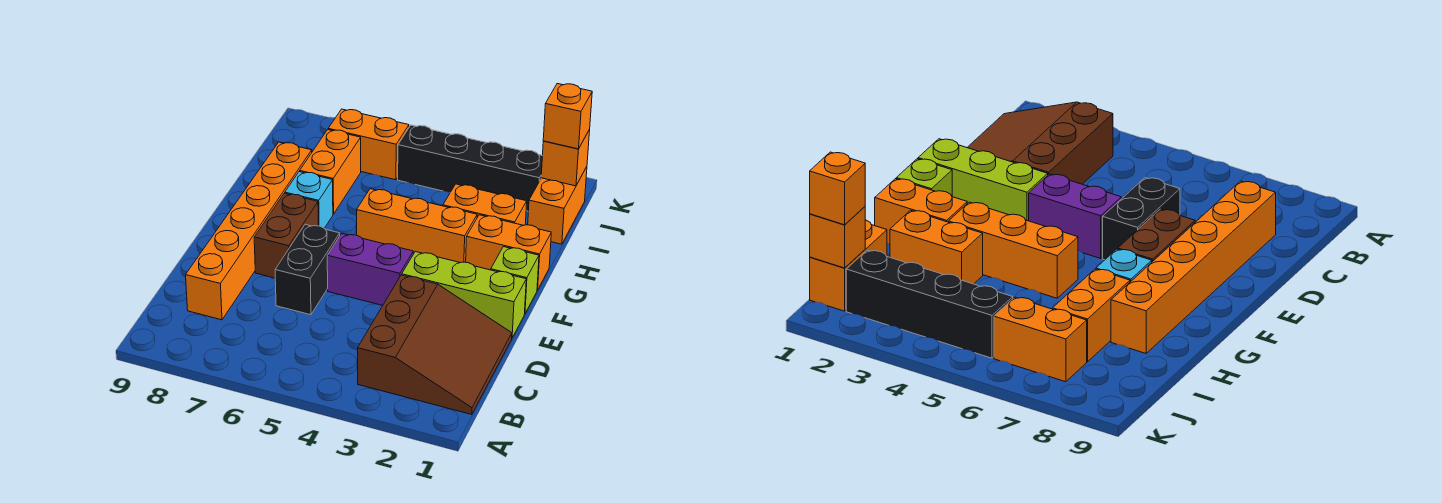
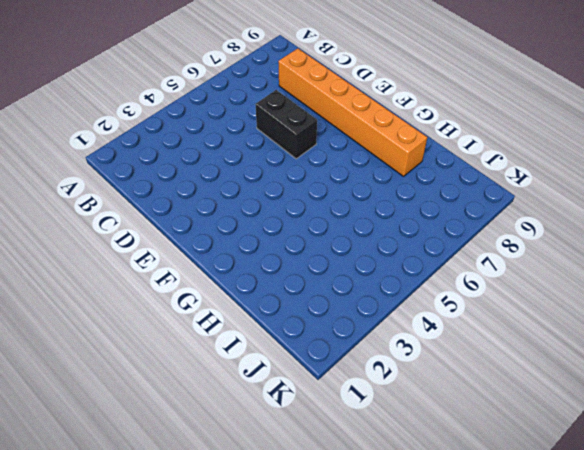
none -> brown slope B1:D3 level 1 top 3
none -> lime brick E1:E3 level 1
none -> purple brick E4:E5 level 1

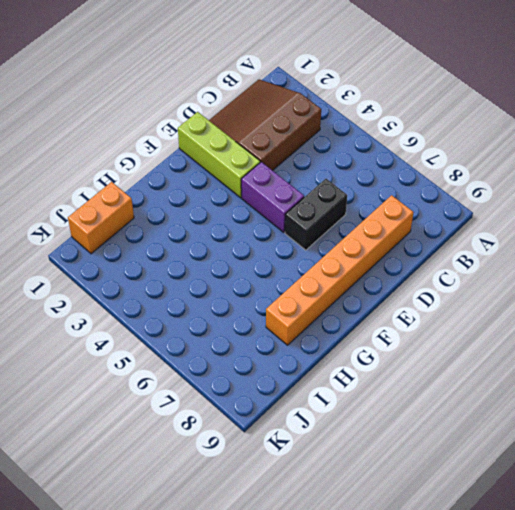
none -> brown brick E7:F7 level 1
none -> lime brick F1 level 1
none -> orange brick G1:G2 level 1

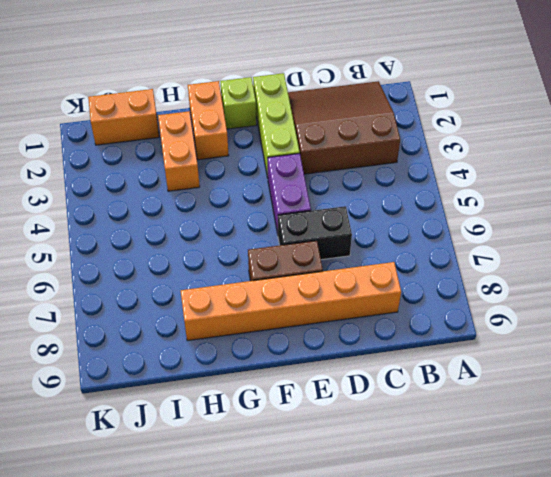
none -> orange brick G3:G5 level 1
none -> cyan brick G7 level 1
none -> orange brick H7:I7 level 1

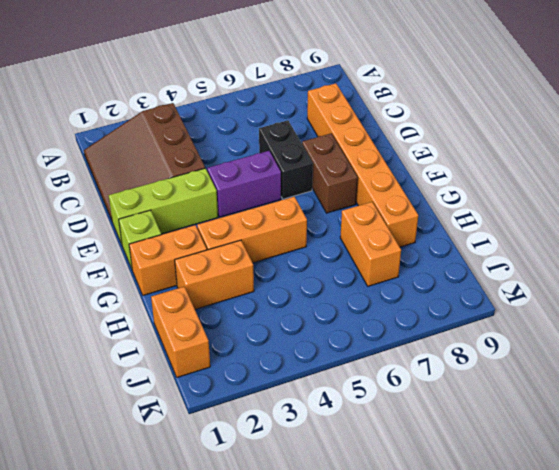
none -> cyan brick G7 level 1
none -> black brick J2:J5 level 1
none -> orange brick J6:J7 level 1

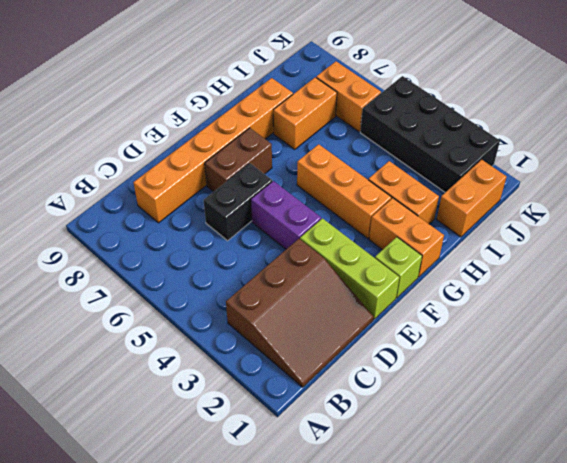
black brick J2:K5 level 1 -> black brick J2:J5 level 1
none -> cyan brick G7 level 1
none -> orange brick J1 level 2
none -> orange brick J1 level 3

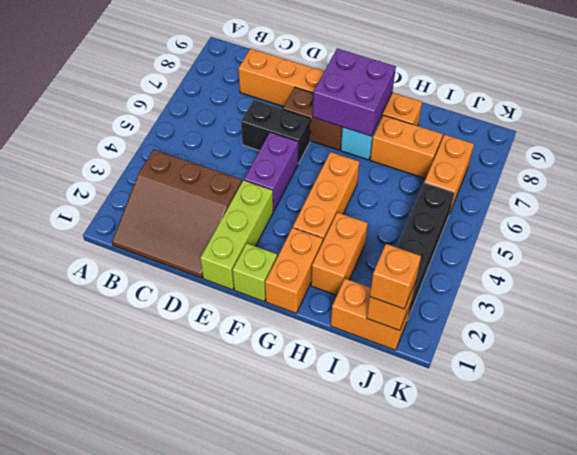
purple brick F7:G8 level 2 -> none

